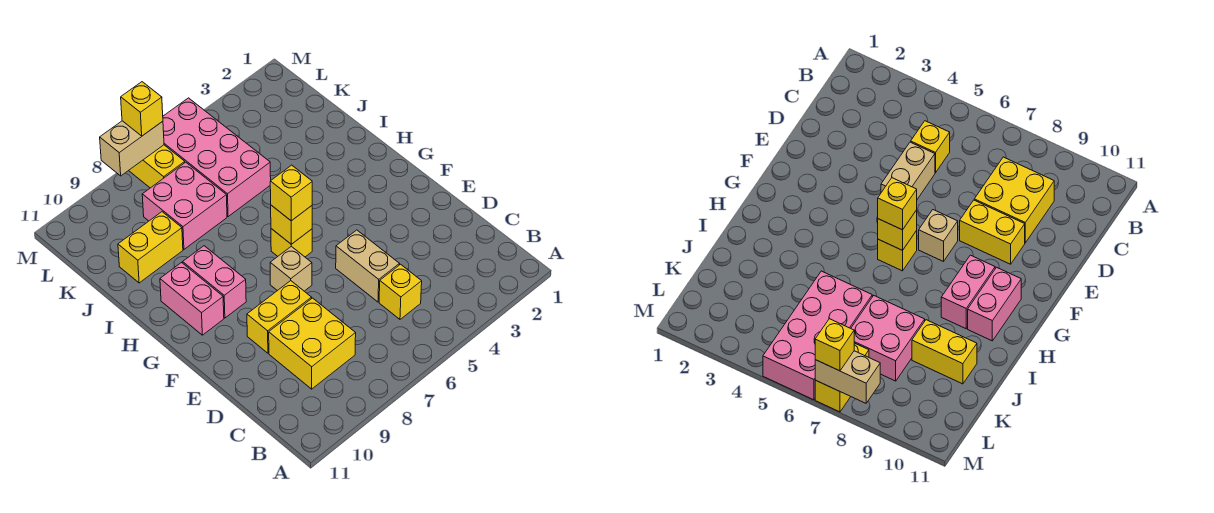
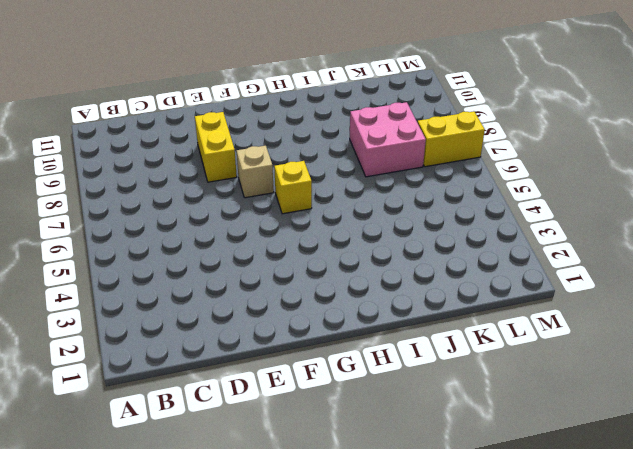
none -> yellow brick C5 level 1
none -> yellow brick C8:D9 level 1
none -> tan brick D5:E5 level 1

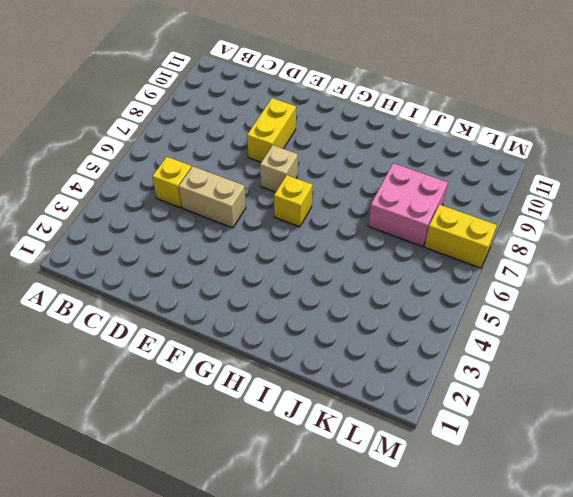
none -> yellow brick C8:D9 level 1
none -> pink brick G9:H9 level 1
none -> pink brick G10:H10 level 1

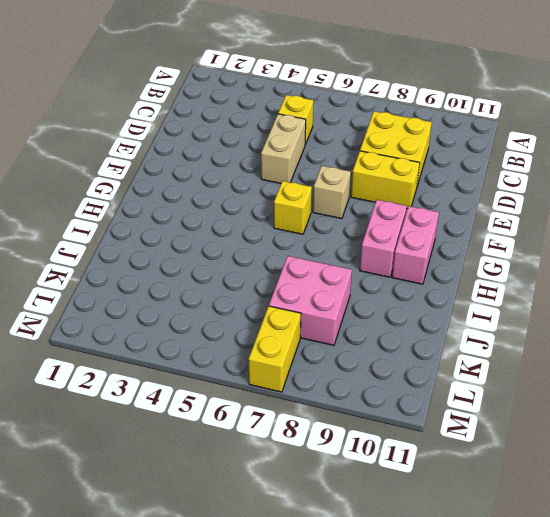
none -> pink brick J5:M6 level 1
none -> yellow brick J9:J10 level 1
none -> yellow brick G6 level 2

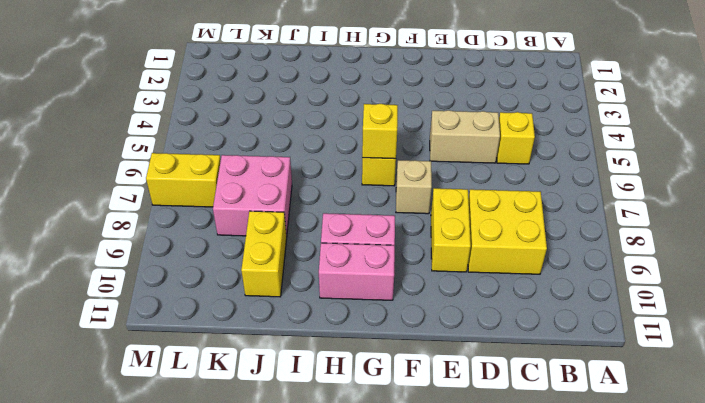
none -> pink brick J5:M6 level 1
none -> tan brick M7:M8 level 2
none -> yellow brick G6 level 3

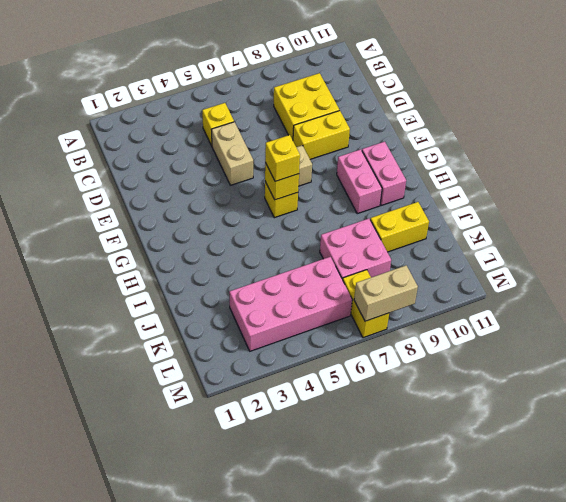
pink brick K3:L6 level 1 -> pink brick J5:M6 level 1
none -> yellow brick M7 level 3

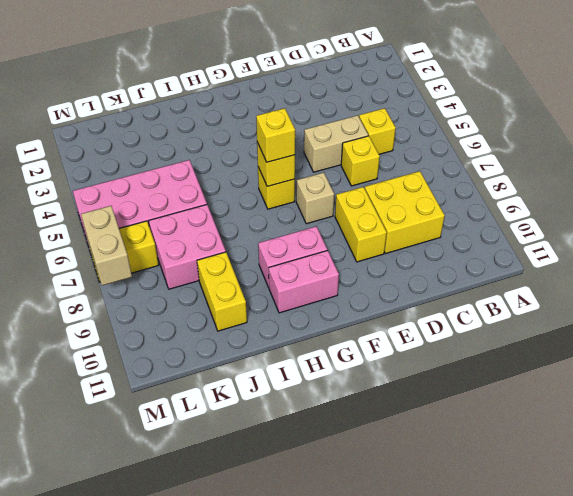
yellow brick D6 level 1 -> yellow brick M7 level 3

